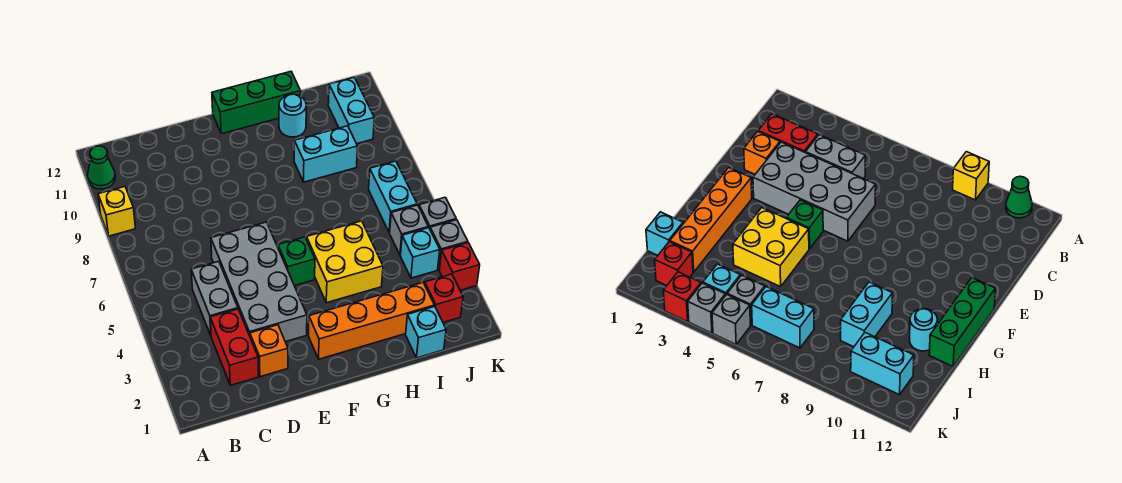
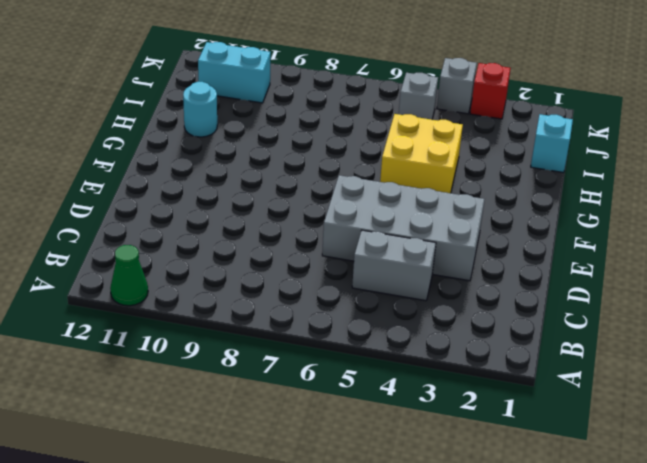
none -> yellow brick A9 level 1
none -> red brick C2:C3 level 1
none -> orange brick D2 level 1

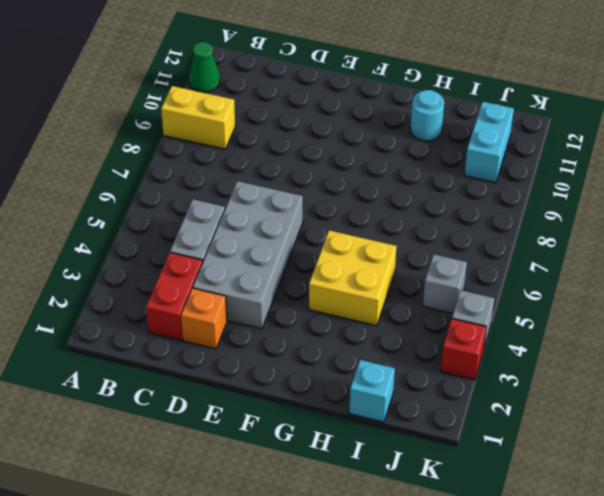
yellow brick A9:B9 level 1 -> yellow brick A9 level 1
none -> orange brick F2:I2 level 1
none -> green brick F5 level 1
none -> green brick F12:H12 level 1

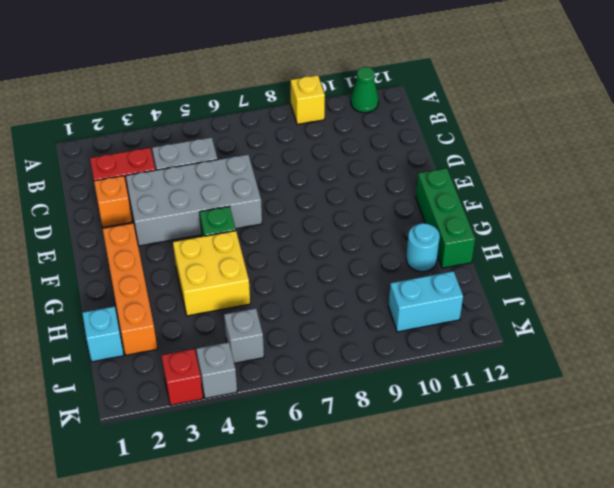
none -> cyan brick H9:I9 level 1
none -> red brick J2 level 1
none -> cyan brick J4 level 1

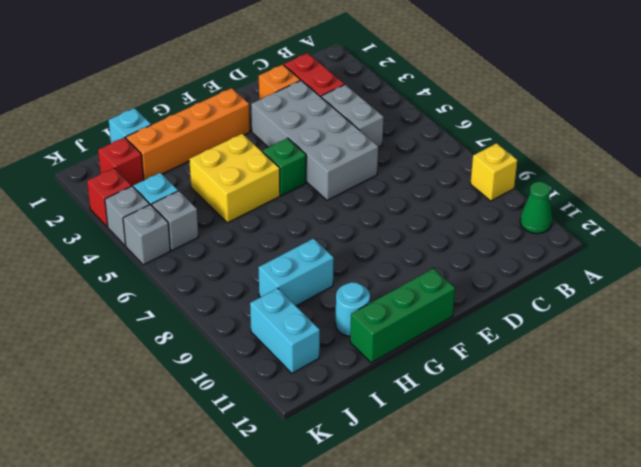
none -> cyan brick J6:J7 level 1

